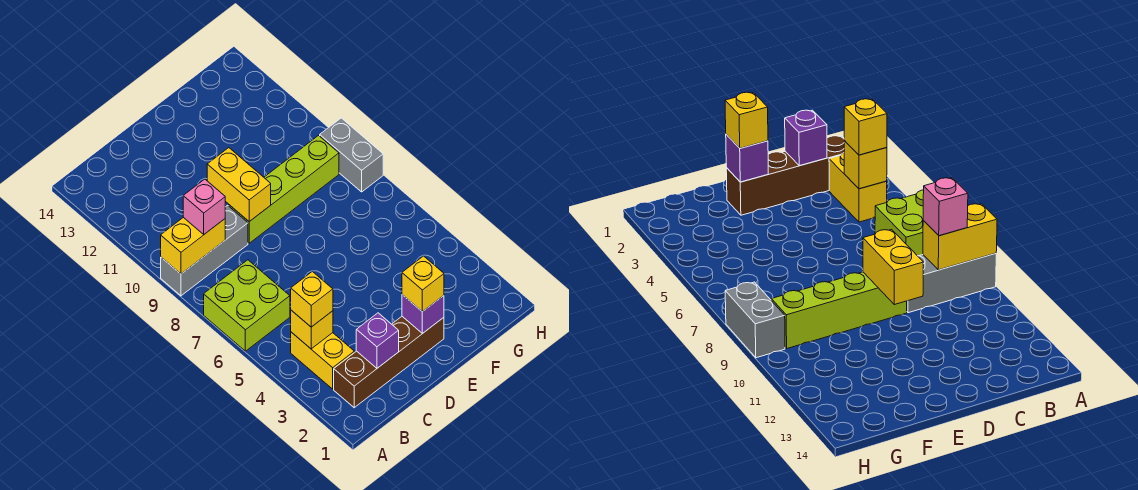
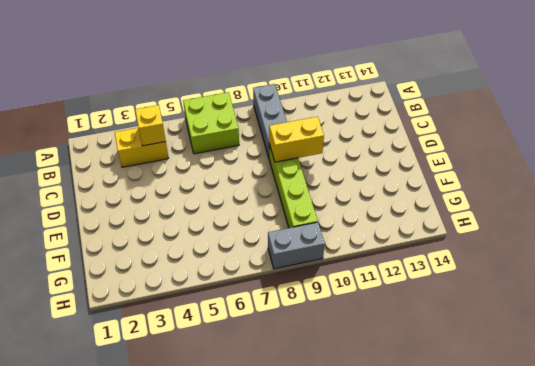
none -> brown brick B2:E2 level 1
none -> yellow brick A9:B9 level 2
none -> purple brick C2 level 2

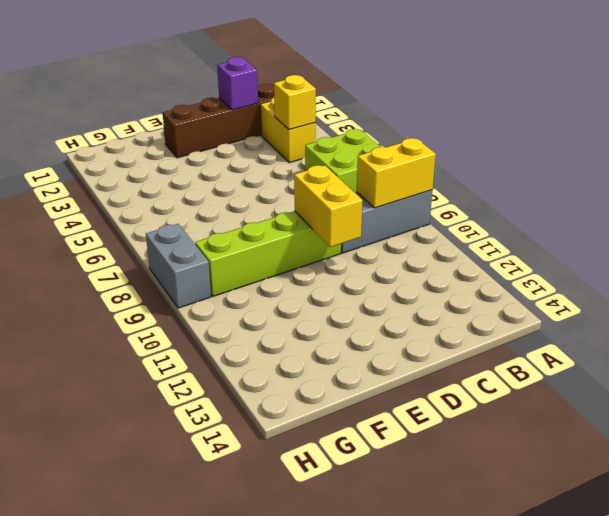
none -> purple brick E2 level 2
none -> yellow brick B4 level 3
none -> pink brick B9 level 3

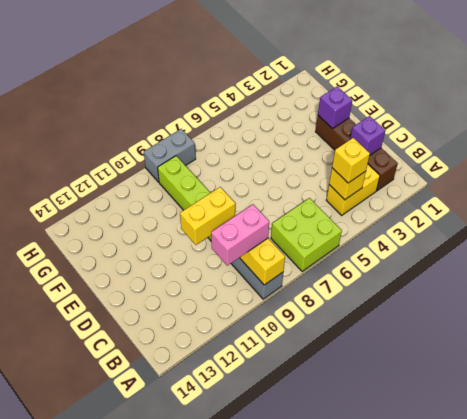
pink brick B9:B10 level 3 -> pink brick B9 level 3
none -> yellow brick E2 level 3

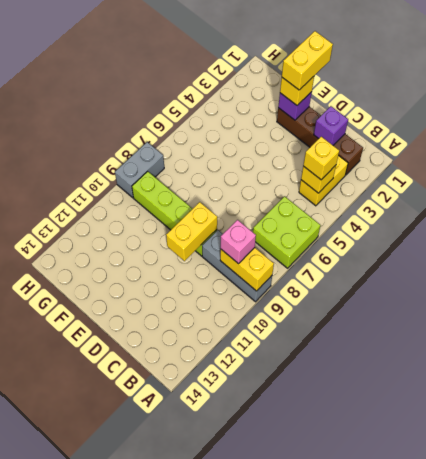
yellow brick E1:E2 level 4 -> none

